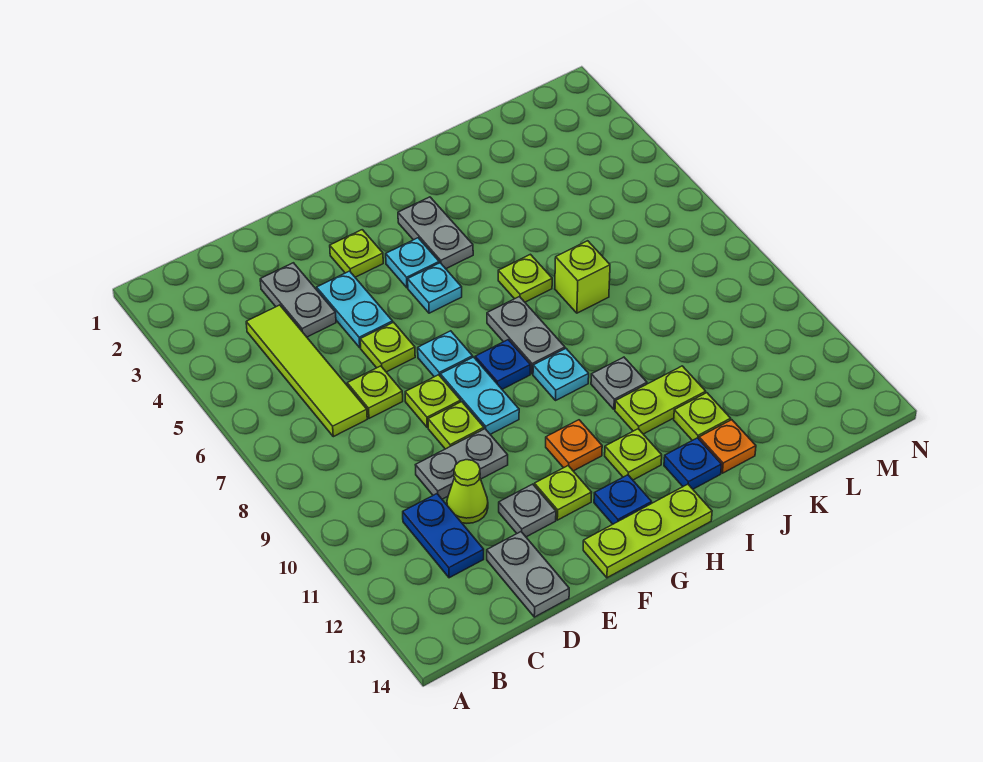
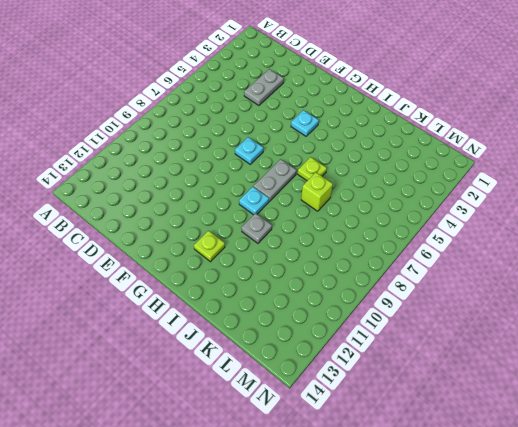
none -> lime tile C4:C7 level 1
none -> blue plate C11:C12 level 1
none -> lime plate D7 level 1
none -> grey plate D10:E10 level 1

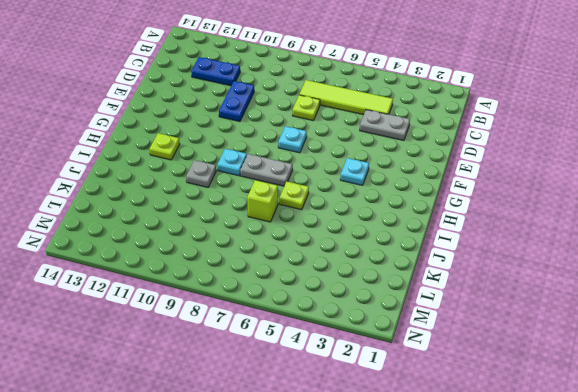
blue plate D10:E10 level 1 -> grey plate D10:E10 level 1
none -> lime cone D11 level 1
none -> grey plate D13:D14 level 1
none -> cyan plate E4:E5 level 1
none -> lime plate E6 level 1

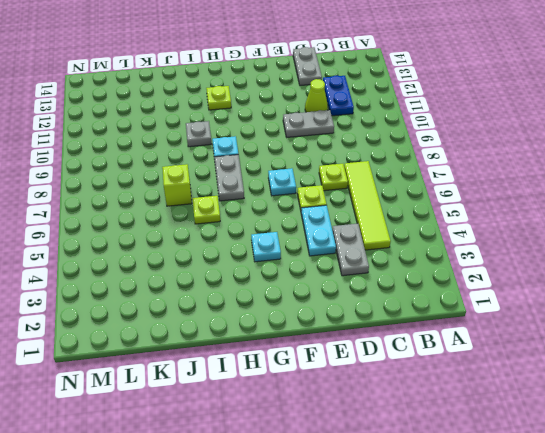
none -> lime plate E8 level 1
none -> lime plate E9 level 1
none -> grey plate E12 level 1
none -> lime plate F3 level 1

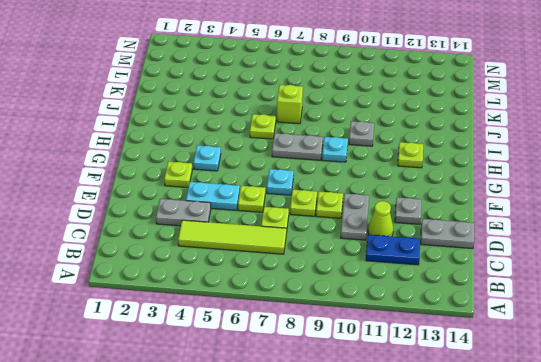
none -> cyan plate F8:F9 level 1
none -> lime plate F12 level 1
none -> lime plate F14:H14 level 1
none -> cyan plate G5 level 1

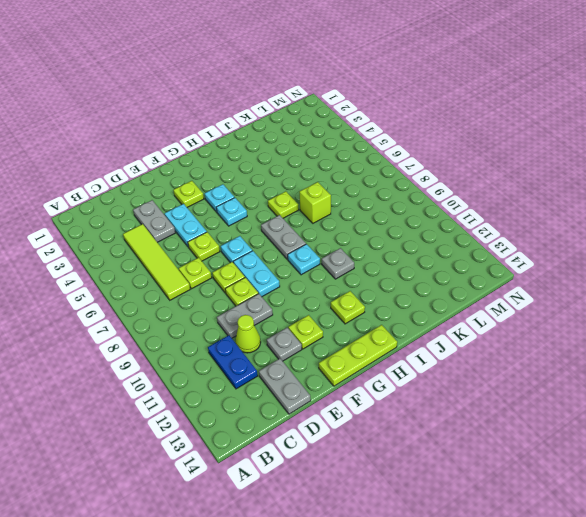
none -> blue plate G8 level 1
none -> orange plate G11 level 1
none -> blue plate G13 level 1
none -> grey plate H3:H4 level 1

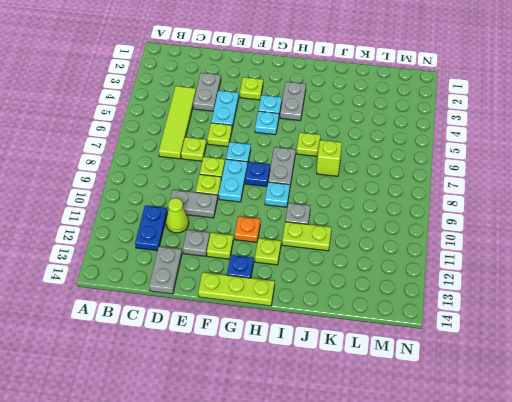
none -> blue plate I13 level 1
none -> lime plate J12 level 1
none -> orange plate J13 level 1

